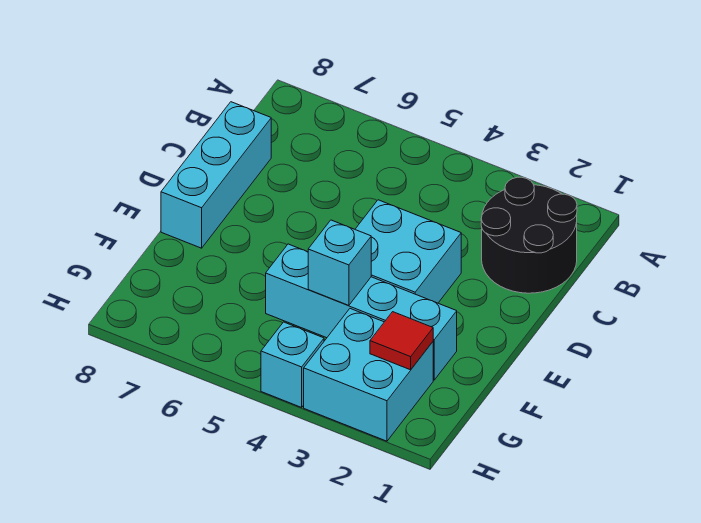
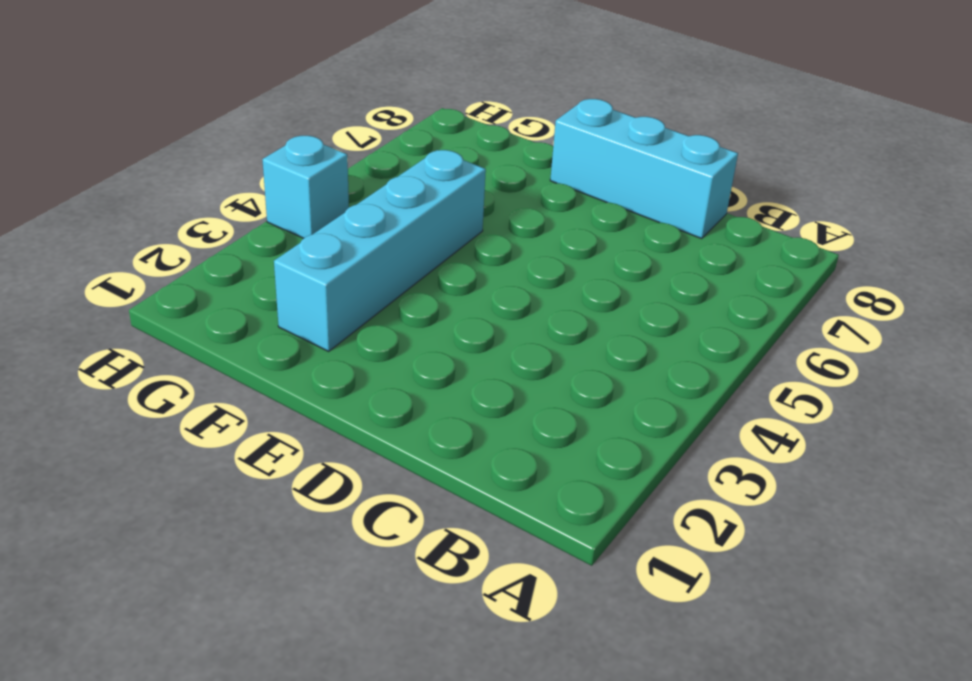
none -> black round brick B1:C2 level 1
none -> cyan brick D3:E4 level 1

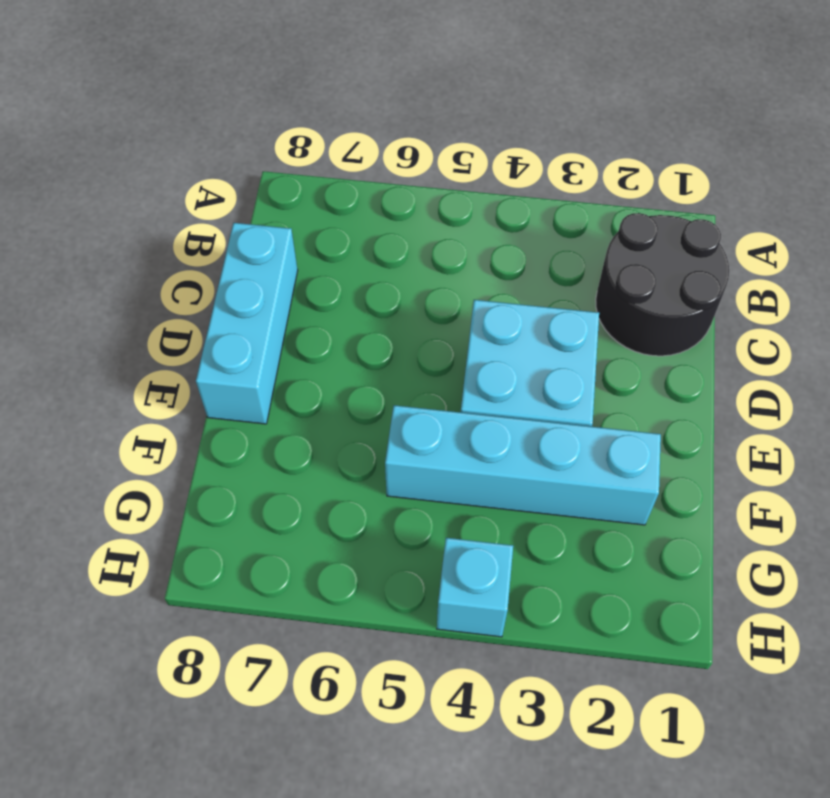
none -> cyan brick G2:H3 level 1
none -> cyan brick F4 level 2

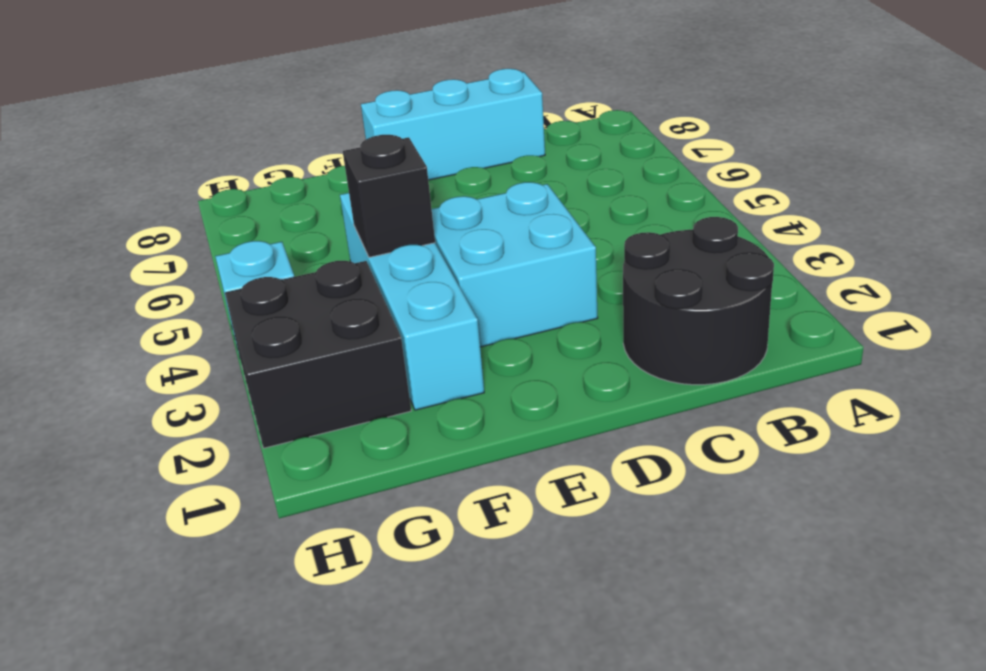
black brick F4 level 2 -> cyan brick F4 level 2
black brick G2:H3 level 1 -> cyan brick G2:H3 level 1
none -> red tile G2 level 2

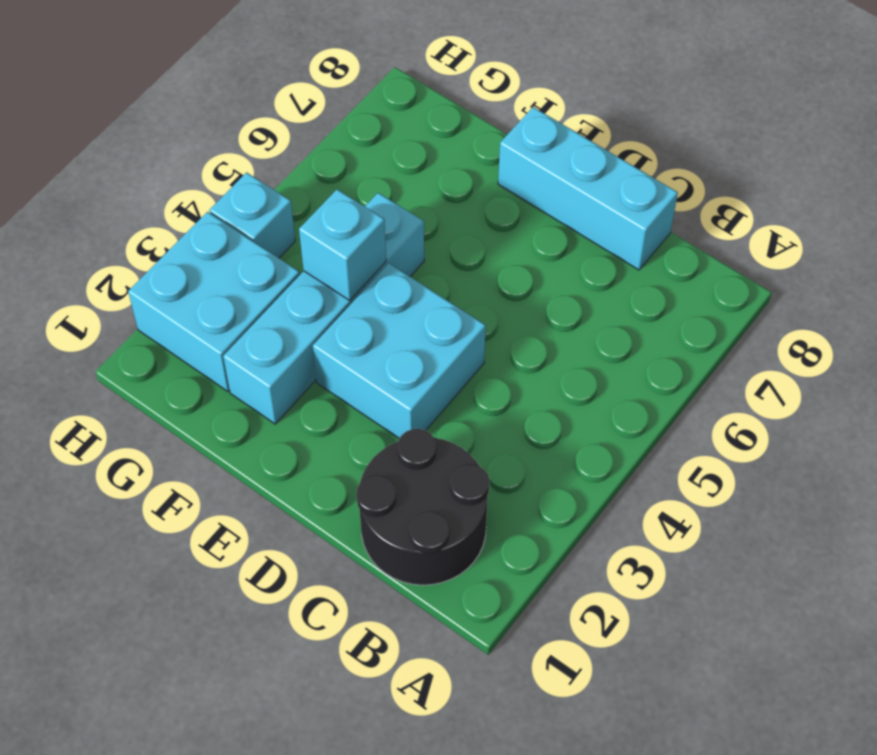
none -> red tile G2 level 2

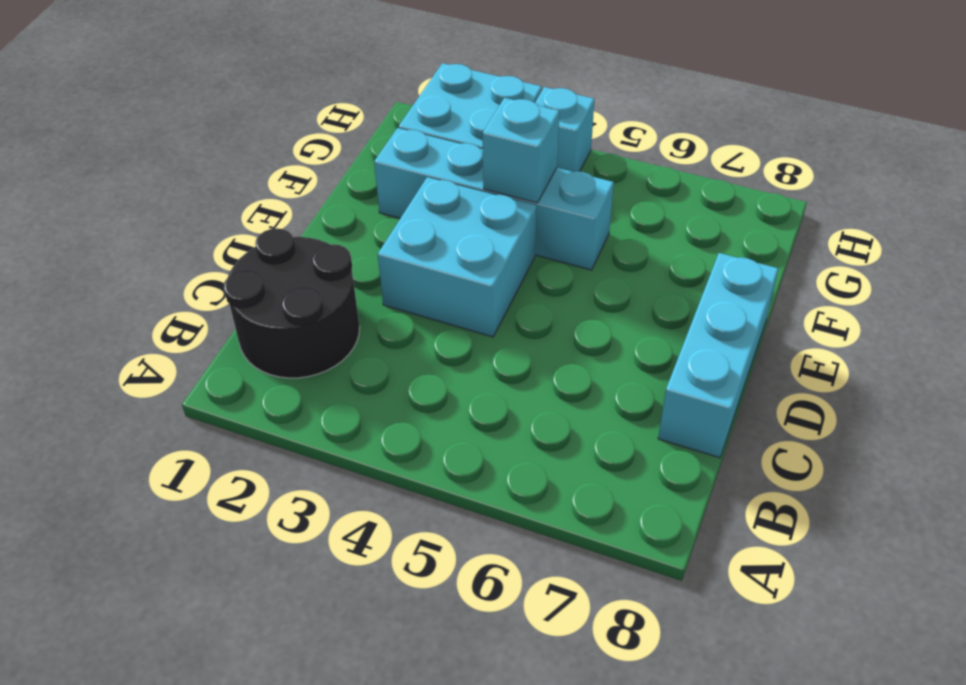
none -> red tile G2 level 2

